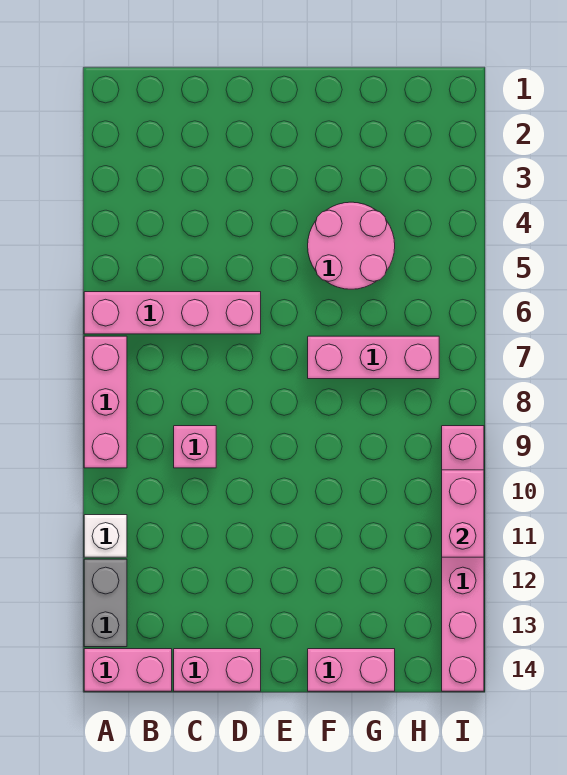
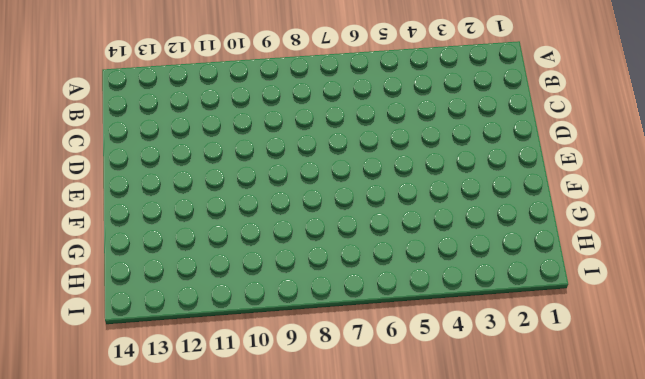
none -> pink brick A6:D6 level 1
none -> pink brick A7:A9 level 1
none -> white brick A11 level 1

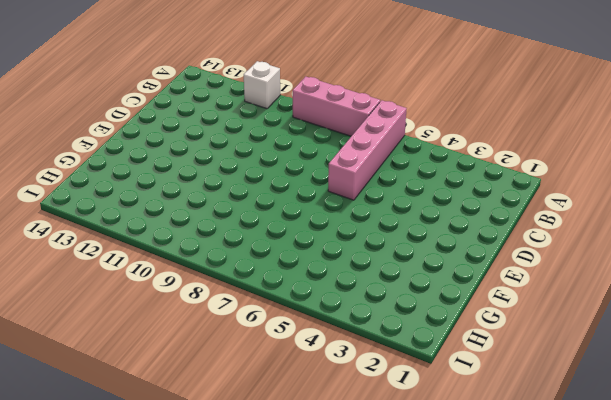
none -> grey brick A12:A13 level 1
none -> pink brick A14:B14 level 1
none -> pink brick C9 level 1

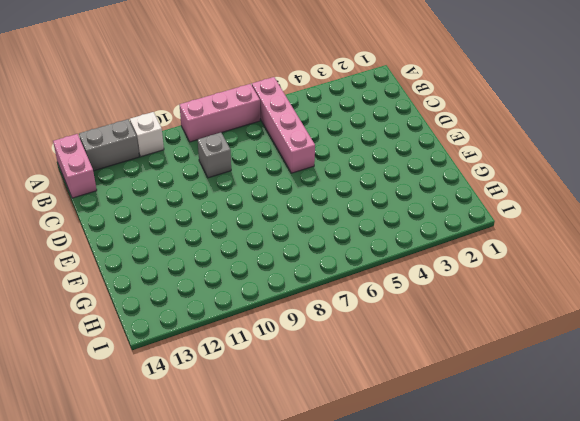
grey brick C9 level 1 -> pink brick C9 level 1
none -> pink brick C14:D14 level 1
none -> pink round brick F4:G5 level 1
none -> pink brick F7:H7 level 1

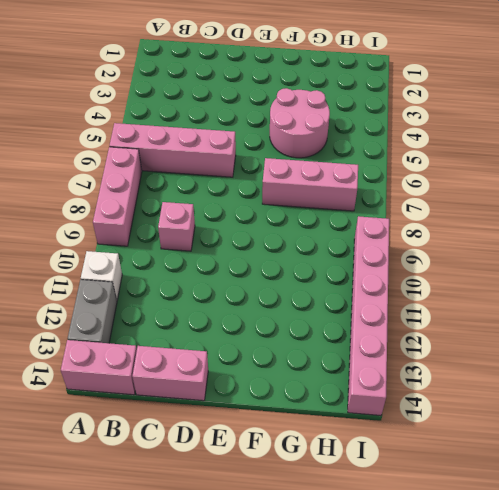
none -> pink brick F14:G14 level 1
none -> pink brick I10:I11 level 2

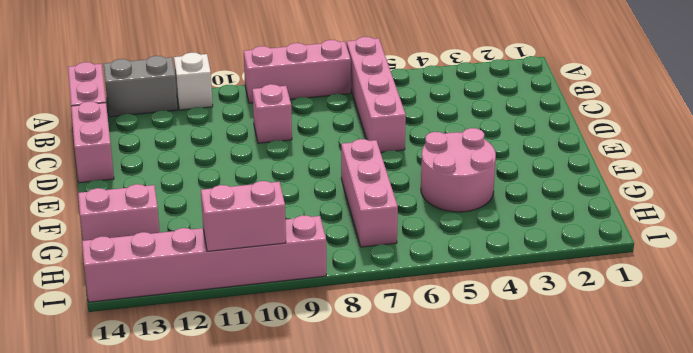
pink brick G13:G14 level 1 -> pink brick F14:G14 level 1

